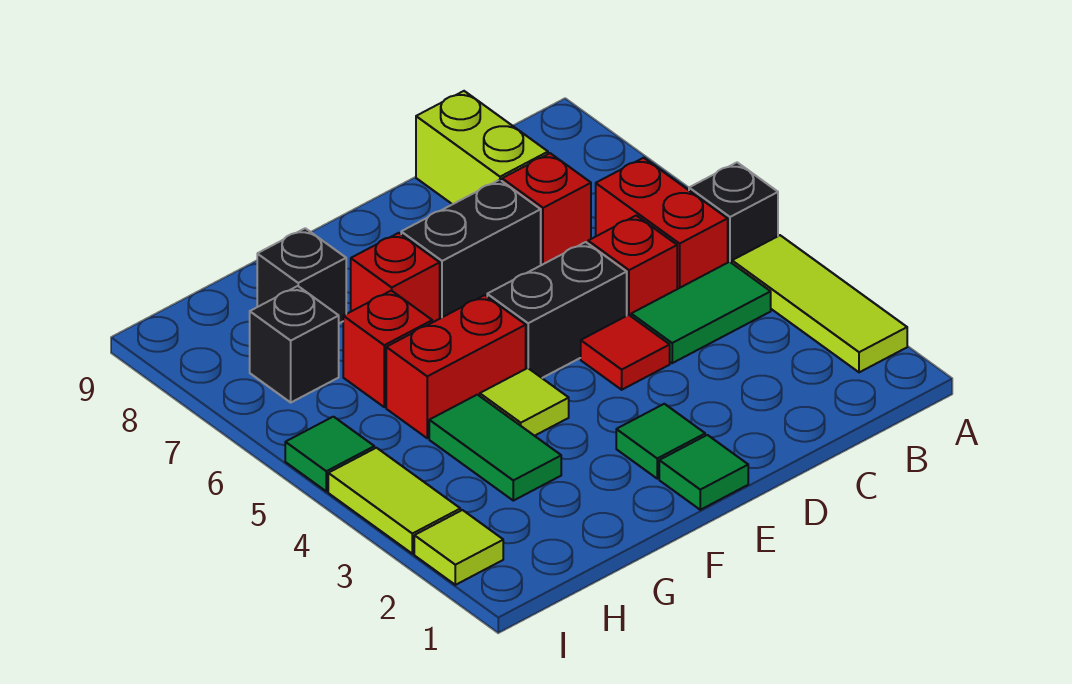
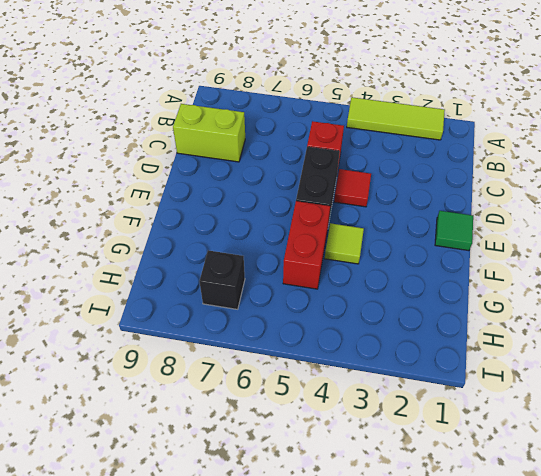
none -> black brick A5 level 1
none -> green tile B4:C4 level 1
none -> red brick B5:B6 level 1

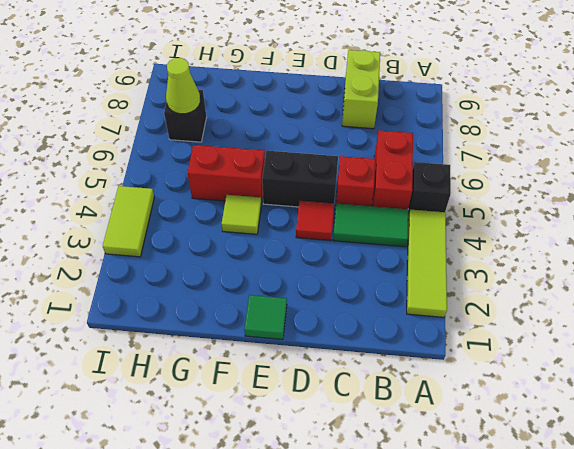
lime cone H7 level 2 -> none
none -> red brick C7 level 1
none -> black brick D7:E7 level 1
none -> green tile E2 level 1

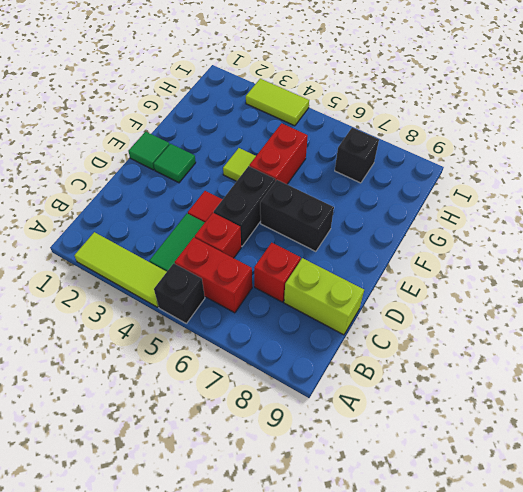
black brick E6:E7 level 1 -> black brick D7:E7 level 1
none -> red brick F7 level 1
none -> green tile G3:G4 level 1
none -> red brick G6 level 1

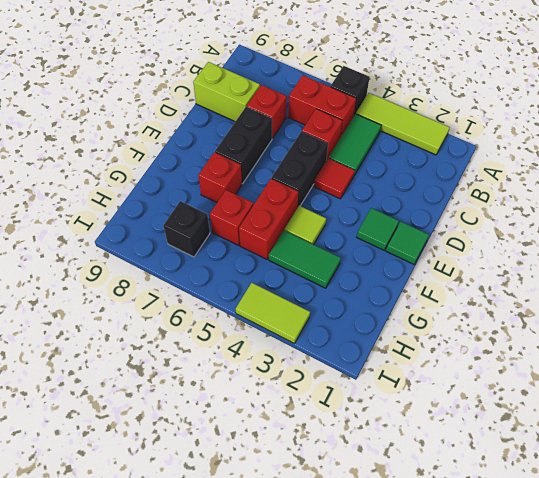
none -> black brick G8 level 1
none -> lime tile I2 level 1
none -> green tile I5 level 1

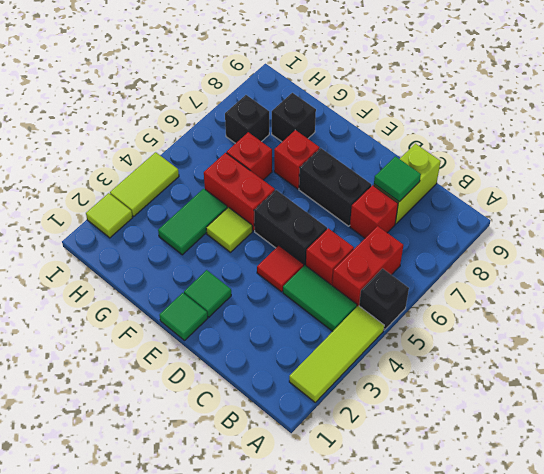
green tile C8 level 2 -> green tile I5 level 1

